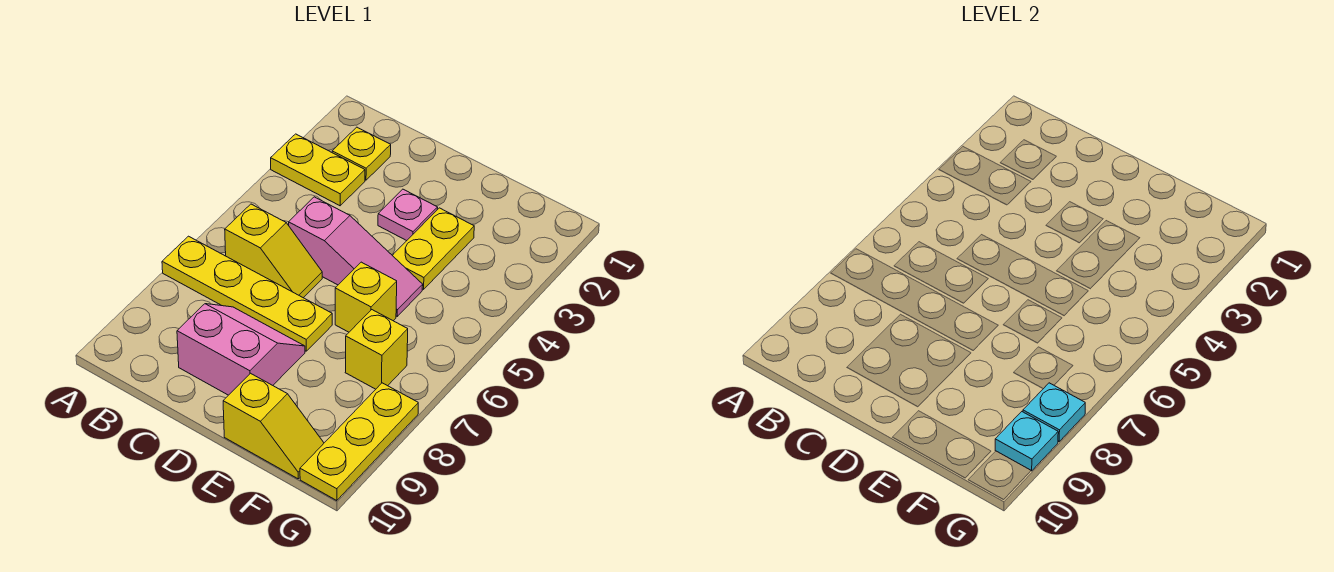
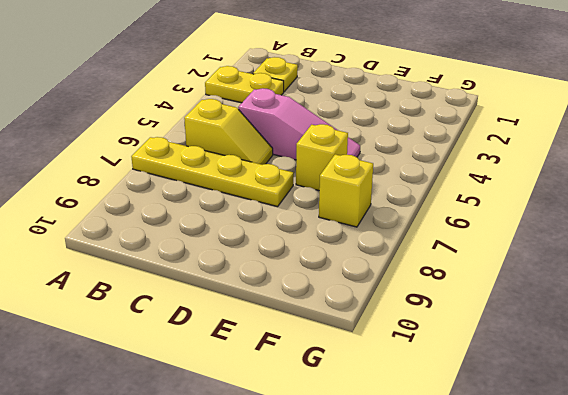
none -> pink slope C8:D9 level 1 top 9
none -> pink plate D3 level 1
none -> yellow plate E3:E4 level 1

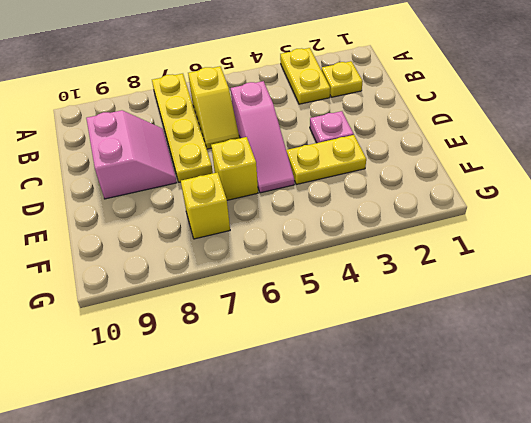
none -> yellow slope E10:F10 level 1 top E
none -> yellow plate G8:G10 level 1
none -> cyan plate G8 level 2

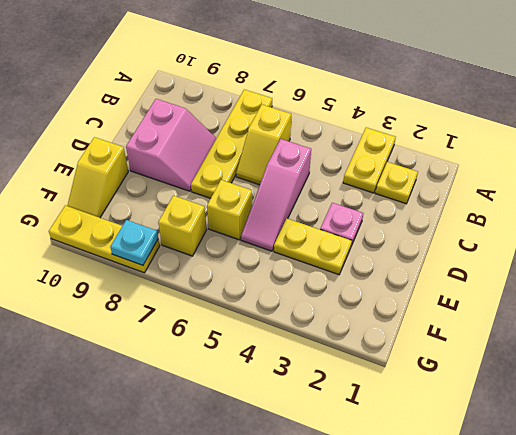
none -> cyan plate G9 level 2

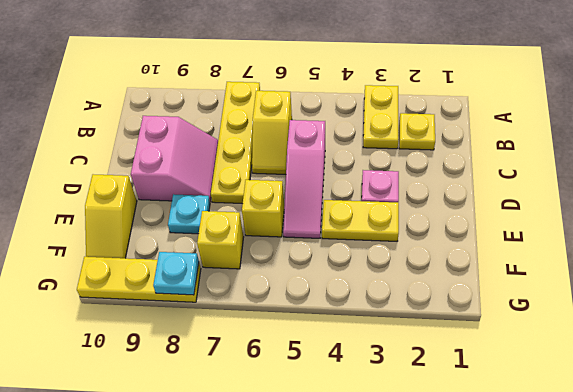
cyan plate E8 level 1 -> cyan plate G9 level 2

